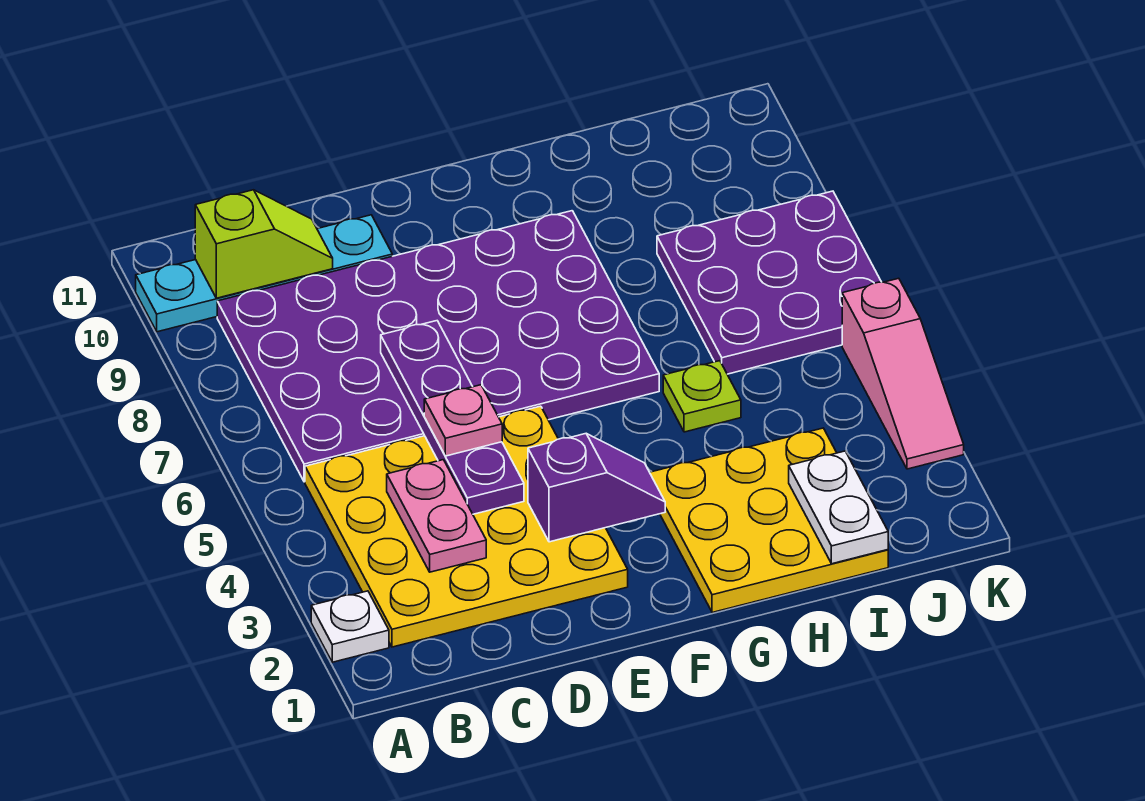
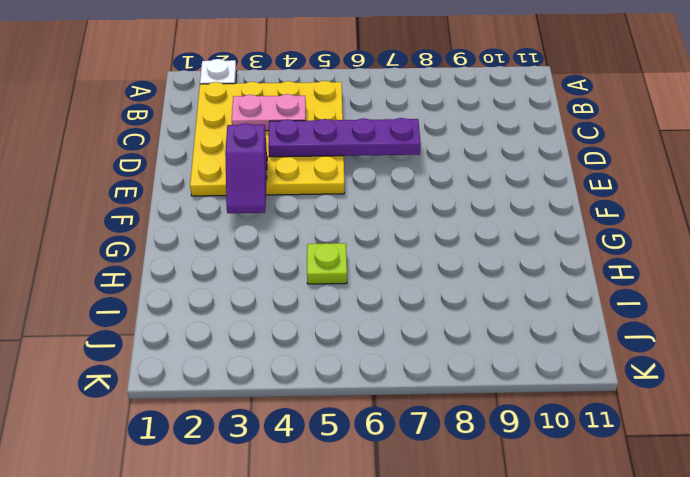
none -> cyan plate A10:D10 level 1
none -> purple plate B6:G9 level 1
none -> yellow plate G1:I3 level 1

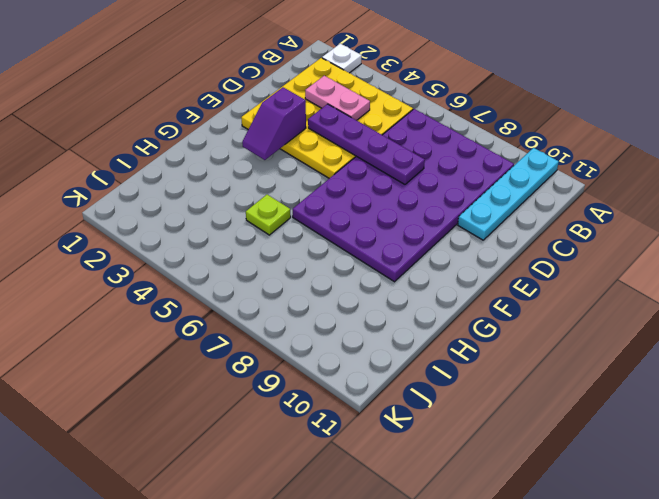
none -> yellow plate G1:I3 level 1
none -> purple plate I6:K8 level 1
none -> pink slope K3:K5 level 1 top 5

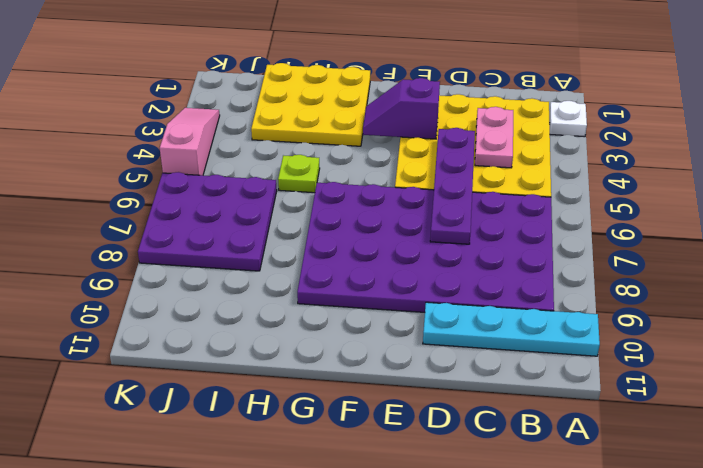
none -> lime slope B10:C10 level 2 top B
none -> white plate I1:I2 level 2
none -> pink plate D5 level 3

